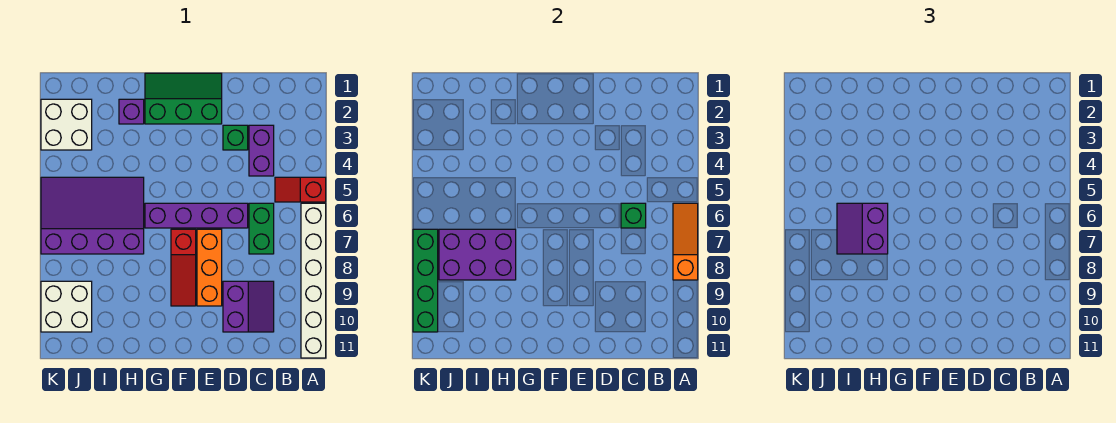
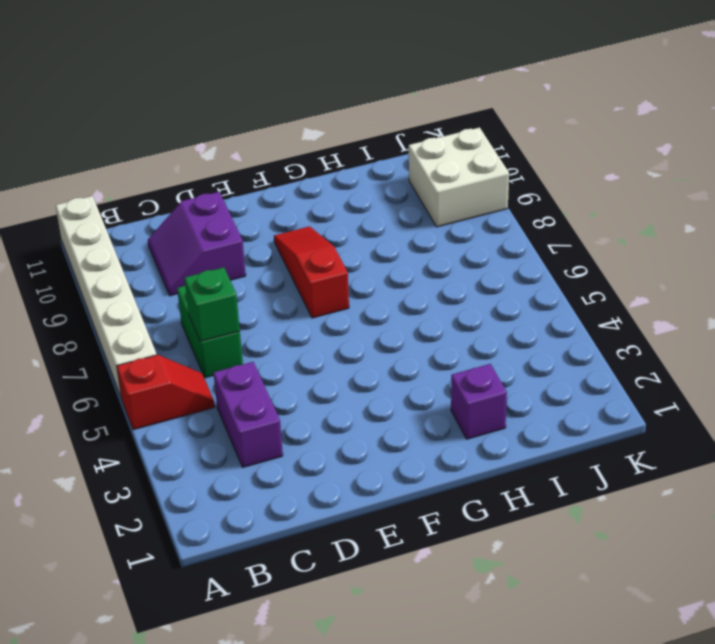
none -> green brick D3 level 1
none -> purple brick D6:G6 level 1
none -> green slope E1:G2 level 1 top 2

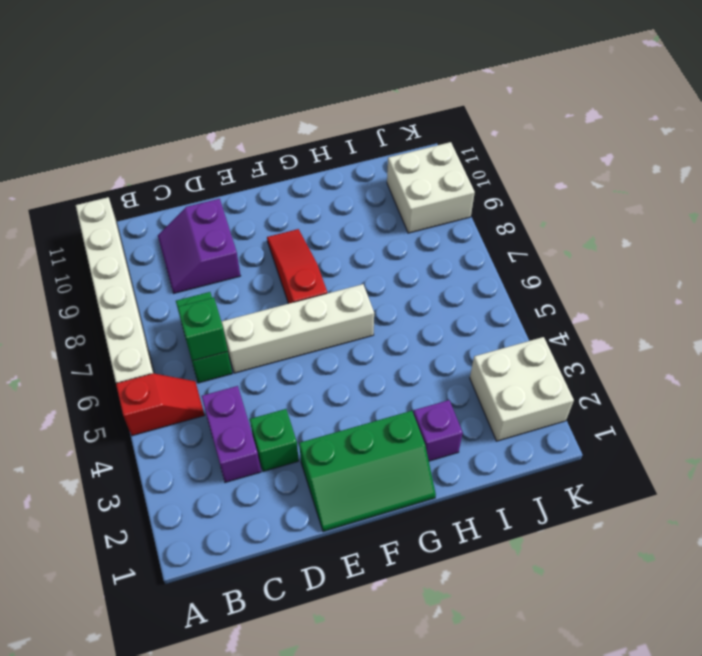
white brick D6:G6 level 1 -> purple brick D6:G6 level 1
none -> orange brick E7:E9 level 1
none -> purple slope H5:K7 level 1 top 7
none -> orange slope A6:A8 level 2 top 8

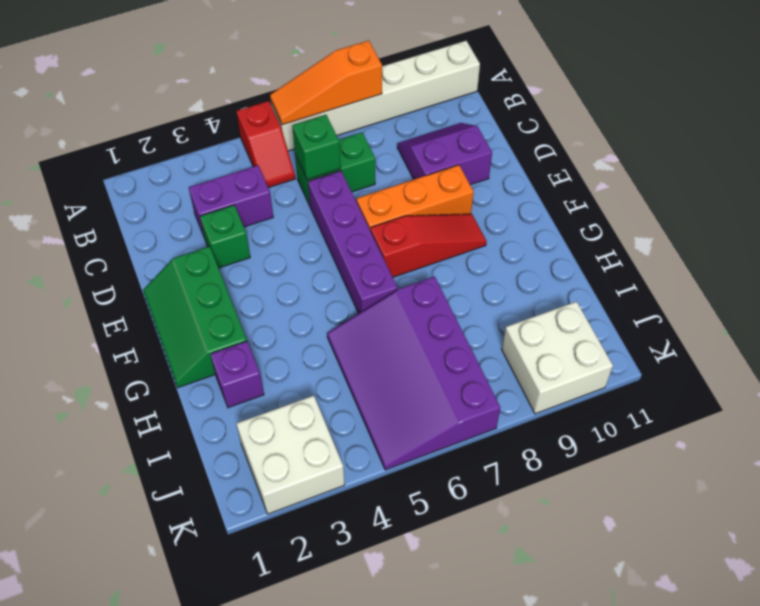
none -> purple brick H7:J8 level 2
none -> green brick K7:K10 level 2
none -> purple slope H6:I7 level 3 top H

